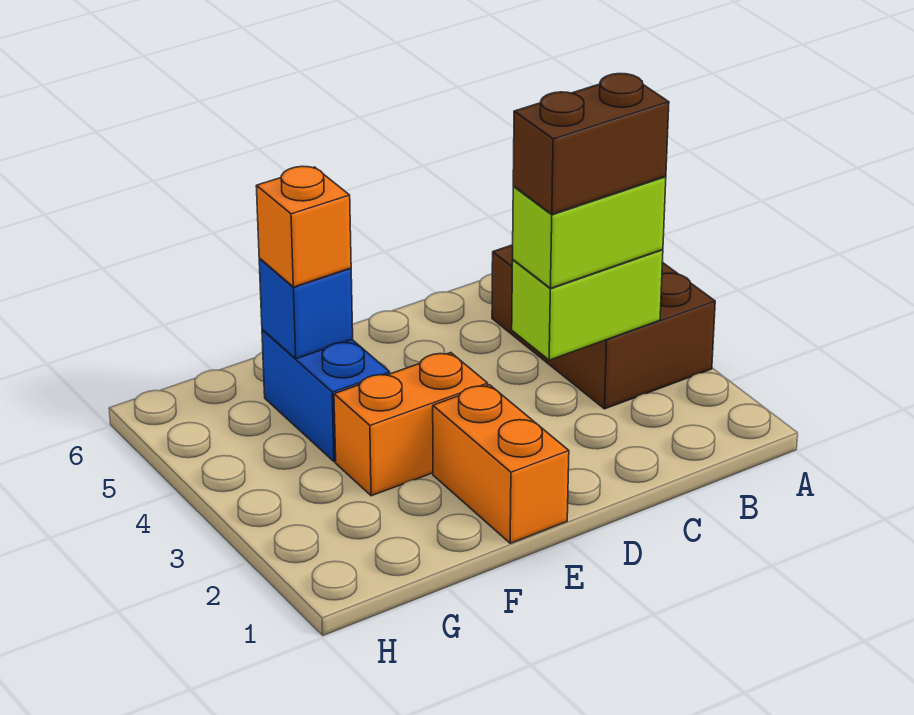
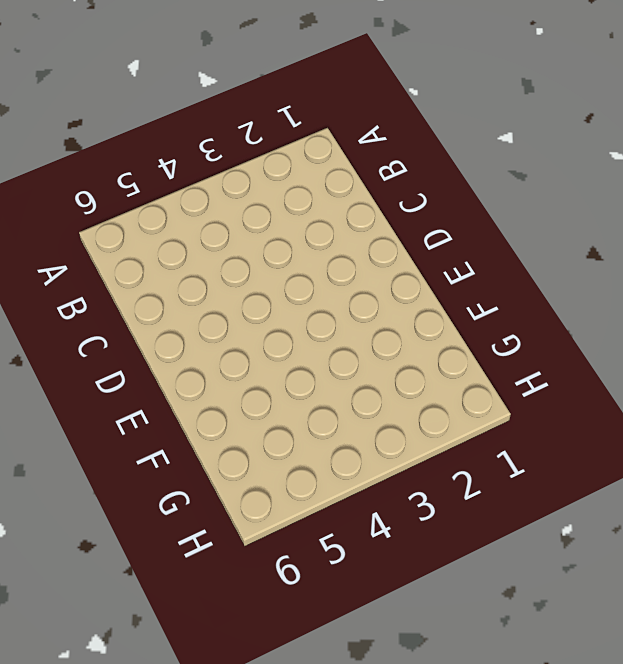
none -> brown brick A3:B5 level 1
none -> orange brick E1:E2 level 1

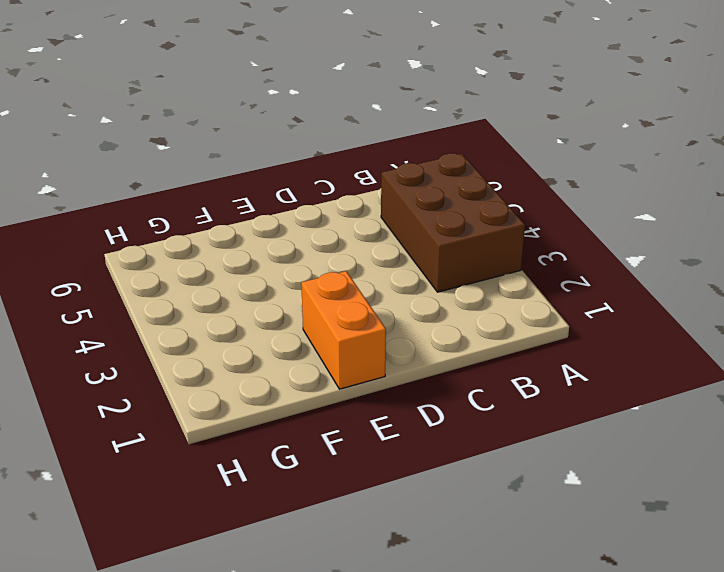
none -> orange brick E3:F3 level 1
none -> blue brick F4:F5 level 1

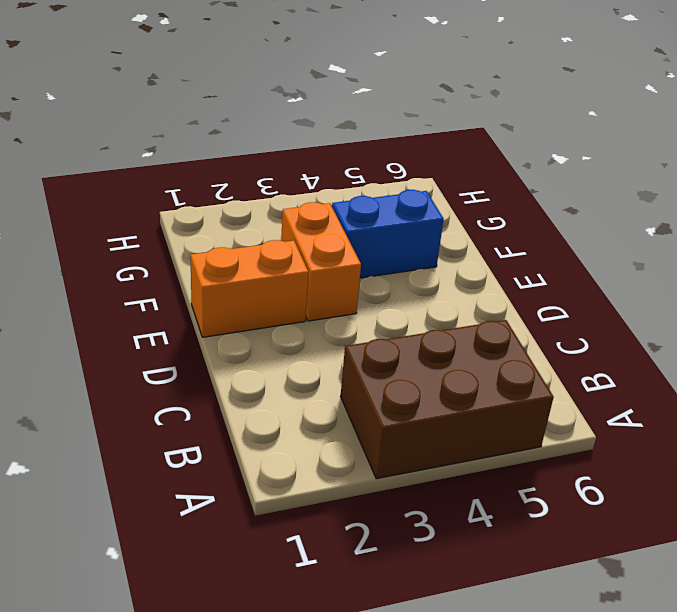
none -> lime brick B3:C3 level 2
none -> blue brick F5 level 2

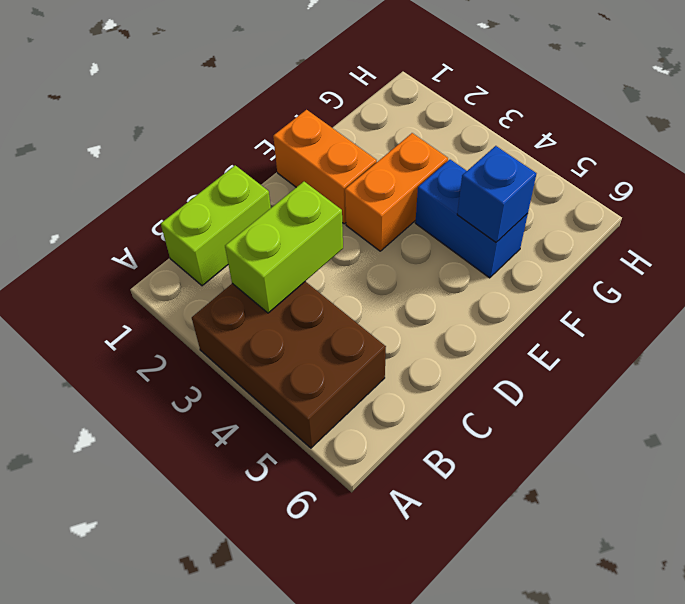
lime brick B1:C1 level 1 -> lime brick B3:C3 level 3
none -> orange brick F5 level 3
none -> brown brick B3:C3 level 4

